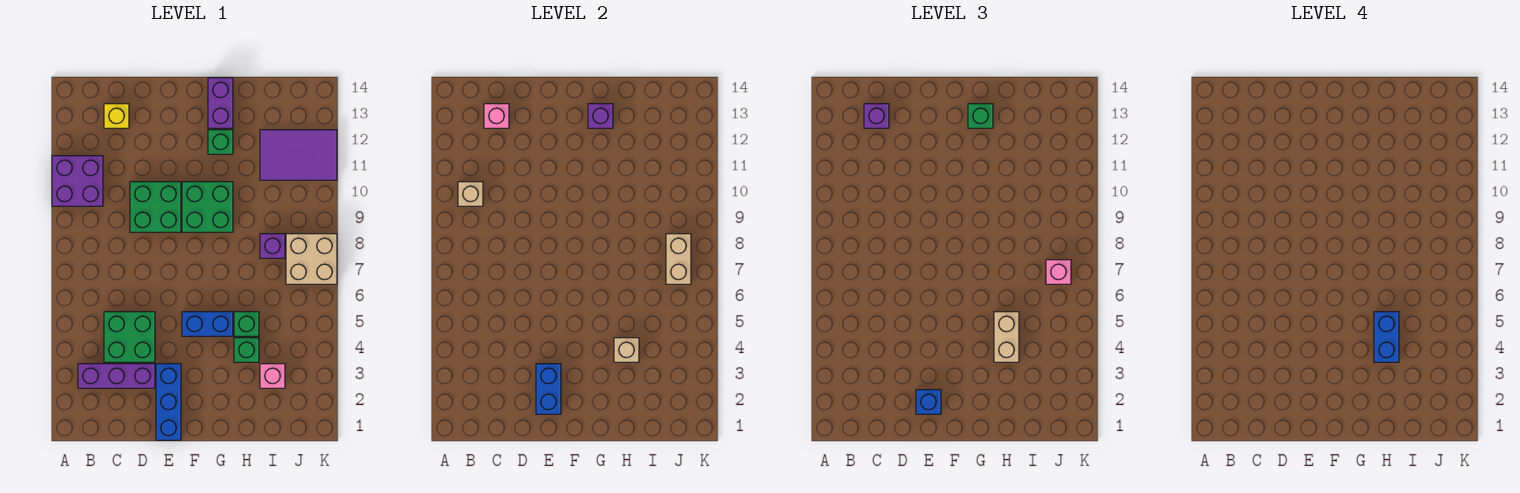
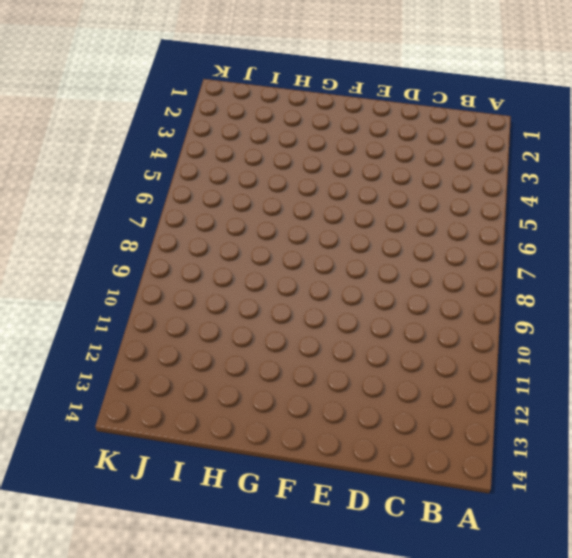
none -> purple brick A10:B11 level 1
none -> purple brick B3:D3 level 1
none -> green brick C4:D5 level 1

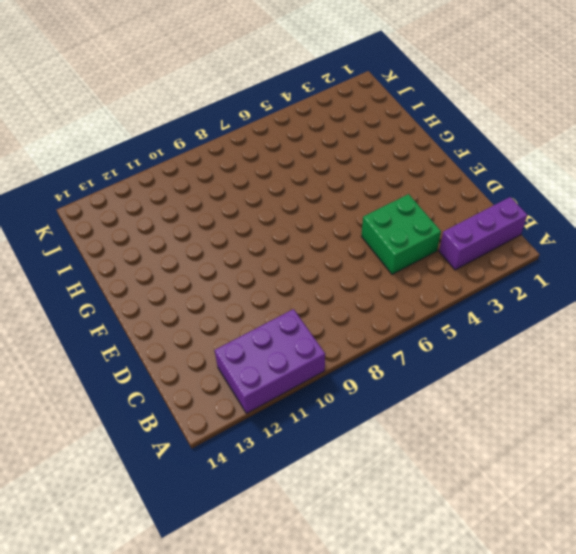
purple brick A10:B12 level 1 -> purple brick A10:B11 level 1
purple brick B1:B3 level 1 -> purple brick B3:D3 level 1
none -> yellow brick C13 level 1
none -> green brick D9:E10 level 1
none -> blue brick E1:E3 level 1

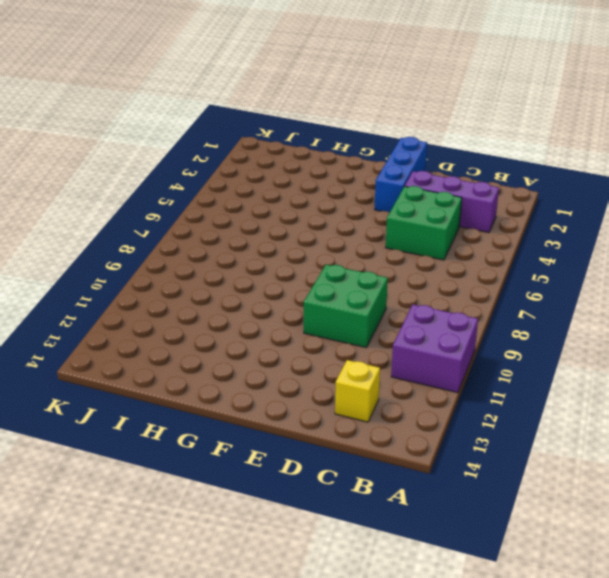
none -> blue brick F5:G5 level 1
none -> green brick F9:G10 level 1
none -> green brick G12 level 1

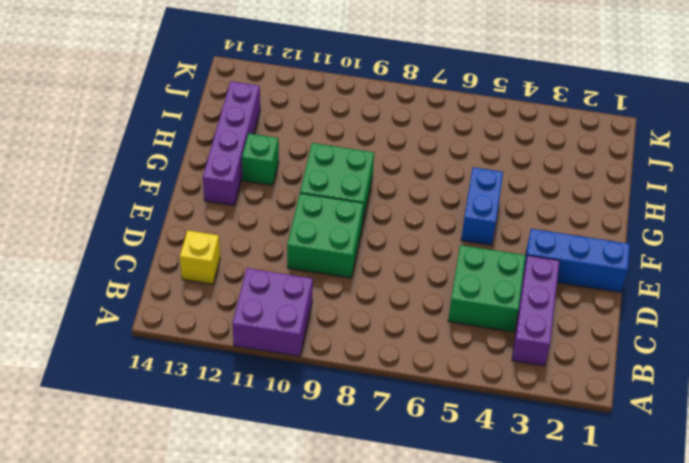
purple brick F13:I13 level 1 -> purple brick G13:G14 level 1
none -> green brick H4 level 1
none -> green brick H5 level 1
none -> pink brick I3 level 1

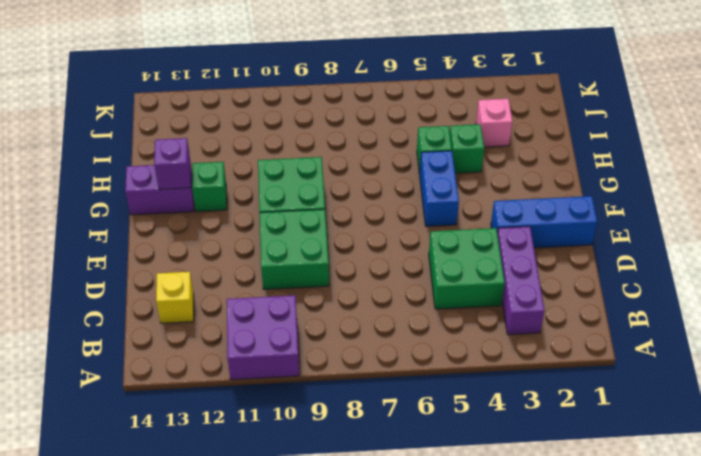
none -> purple brick I8 level 1
none -> purple tile I11:K12 level 1
none -> tan brick J7:K8 level 1

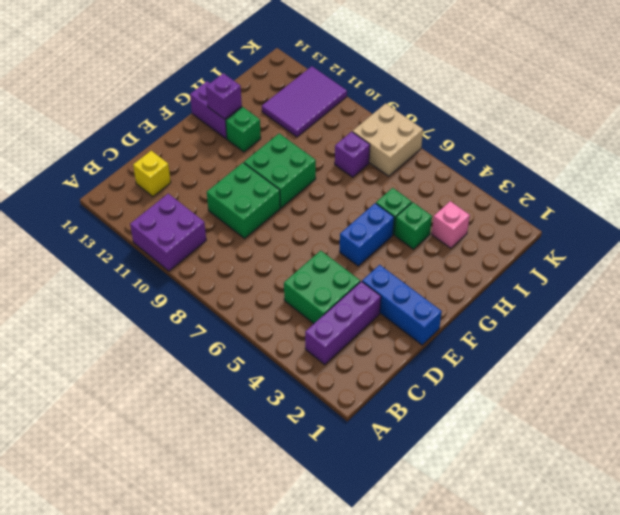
none -> tan brick B10 level 2
none -> pink brick C13 level 2
none -> blue brick E2:E3 level 2

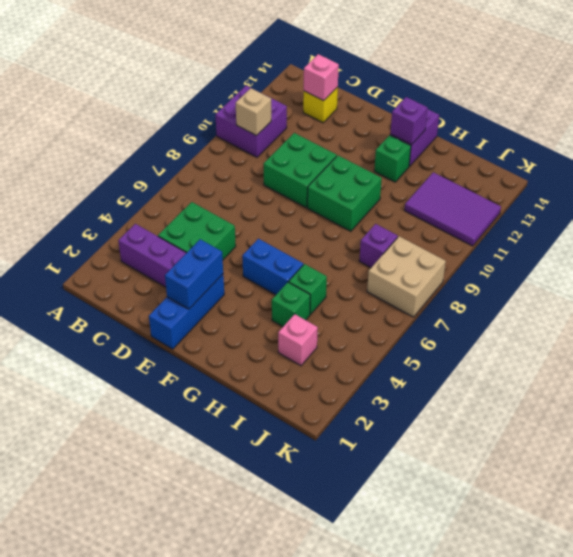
none -> tan brick H4 level 2
none -> tan brick J7:J8 level 2
none -> purple brick C13 level 3

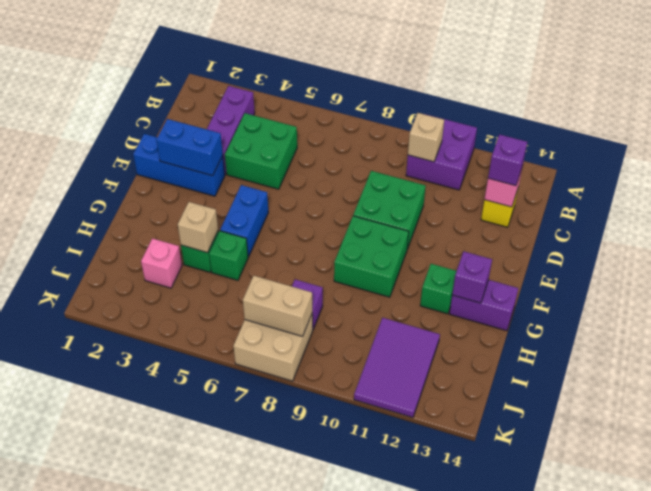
none -> blue brick E2 level 3
none -> green brick G13 level 3
none -> tan brick H4:H5 level 3

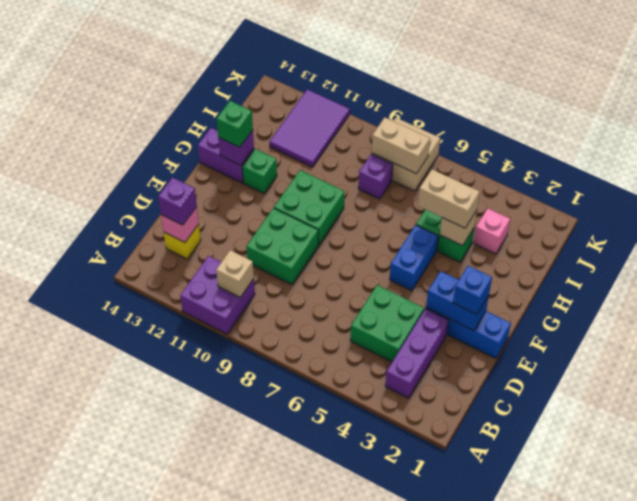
none -> pink brick J7 level 3
none -> blue brick H4:H5 level 4

